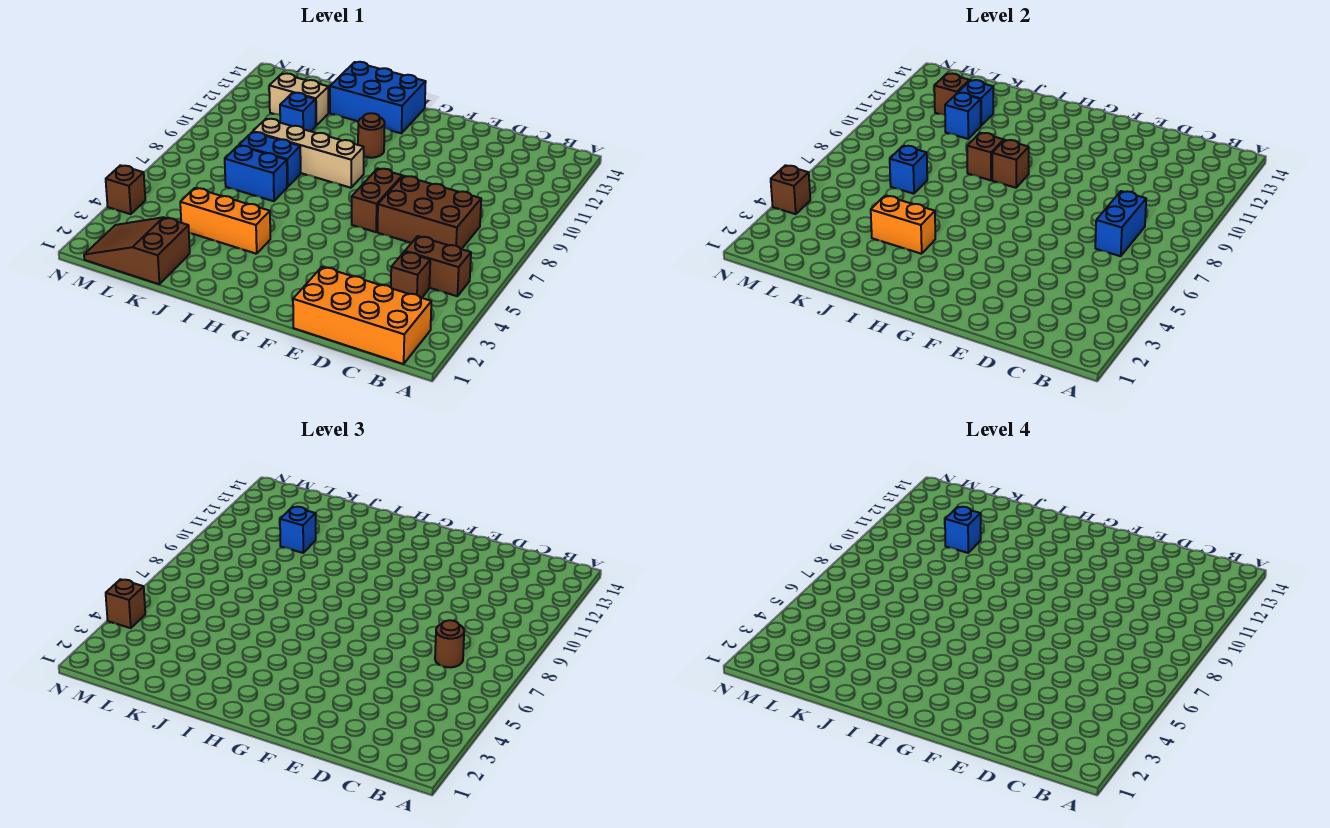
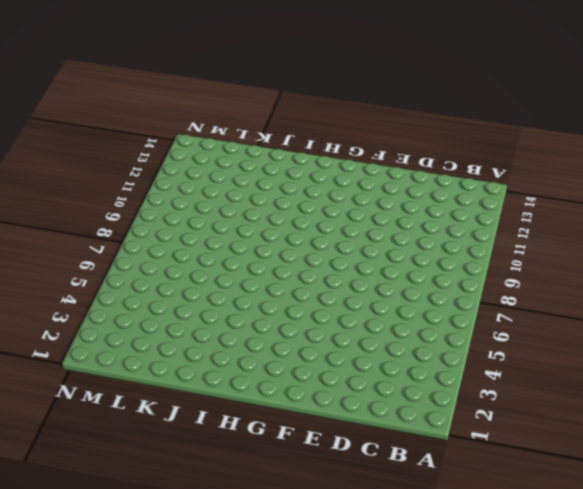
none -> orange brick B1:E2 level 1
none -> brown brick B5:C5 level 1
none -> brown brick C4 level 1

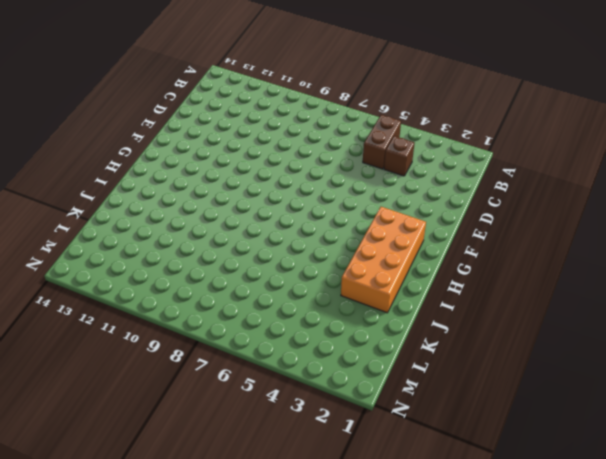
orange brick G2:J3 level 1 -> orange brick B1:E2 level 1
none -> brown brick C7:E8 level 1
none -> brown brick F7:F8 level 1
none -> tan brick H9:K9 level 1

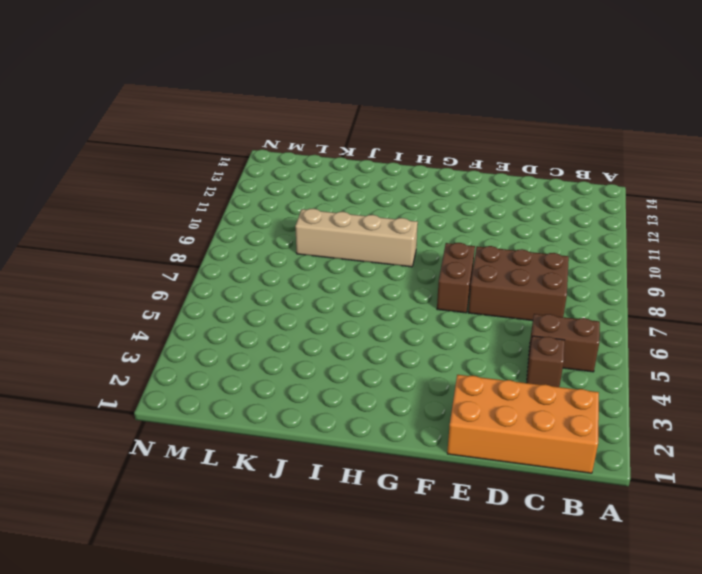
none -> brown round brick H11 level 1
none -> blue brick H13:J14 level 1
none -> orange brick I4:K4 level 1

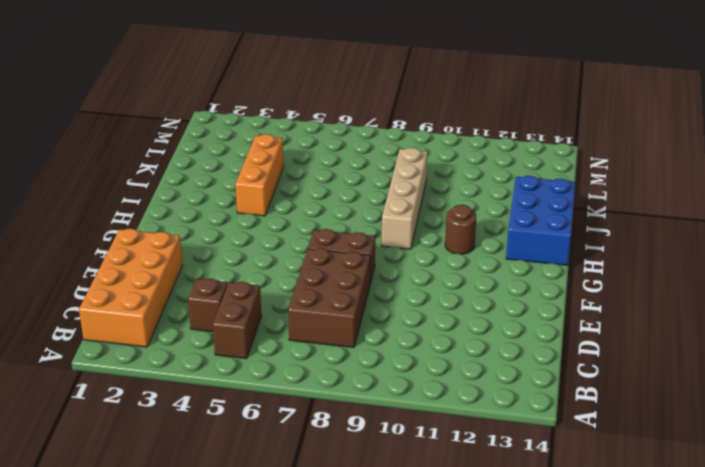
none -> blue brick J7:K7 level 1
none -> blue brick J8:K8 level 1
none -> brown slope K1:M2 level 1 top K

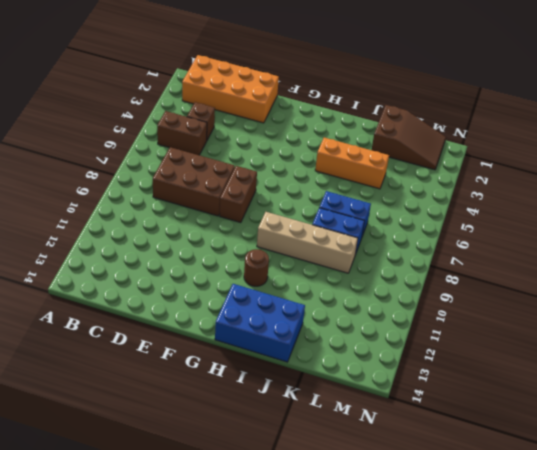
none -> blue brick K11 level 1
none -> tan brick K12:L12 level 1
none -> brown brick N4 level 1

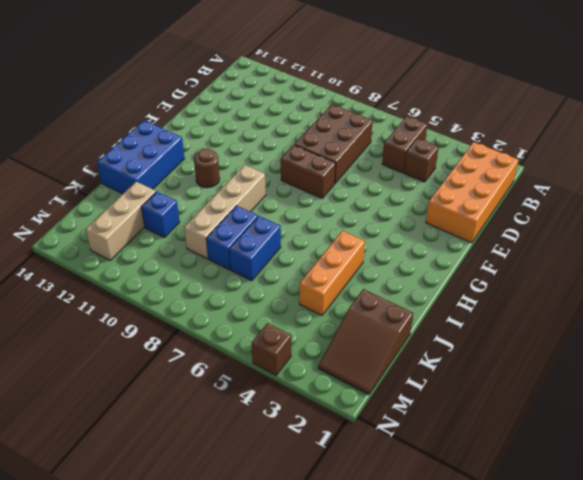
tan brick K12:M12 level 1 -> tan brick K12:L12 level 1
none -> blue brick C7:C8 level 2
none -> brown brick H9 level 2
none -> orange brick I4:J4 level 2

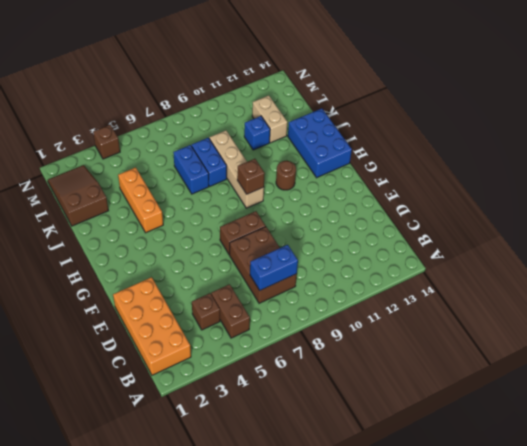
none -> orange brick I4:J4 level 2
none -> brown brick I9 level 2
none -> blue brick K7 level 2

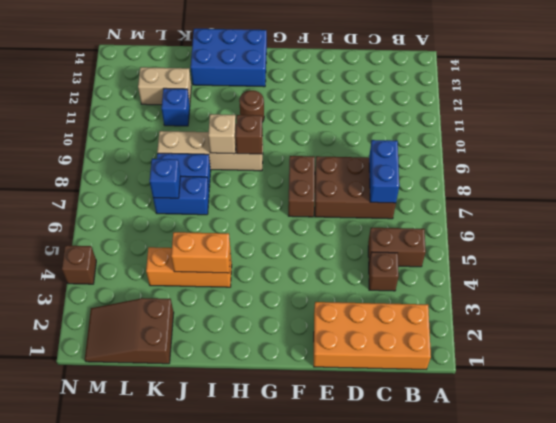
tan brick I9 level 2 -> brown brick I9 level 2
none -> blue brick K11 level 2
none -> blue brick K12 level 2
none -> brown brick L12 level 2

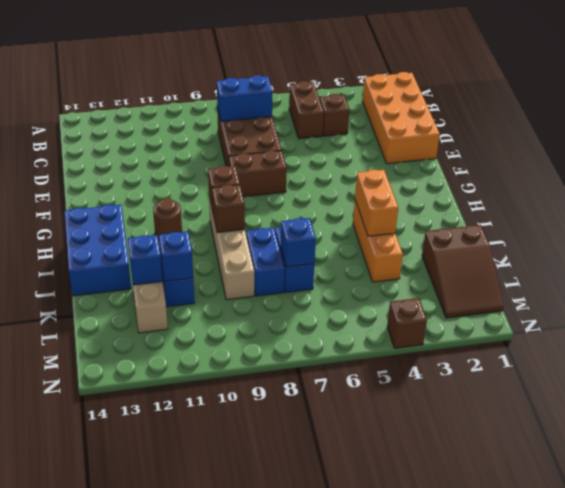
none -> brown brick L12 level 2
none -> brown brick N4 level 2
none -> brown round brick C7 level 3

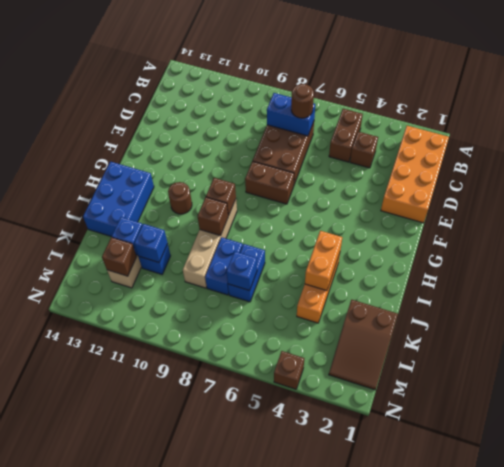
none -> brown brick N4 level 2
none -> blue brick K11 level 3
none -> brown brick N4 level 3

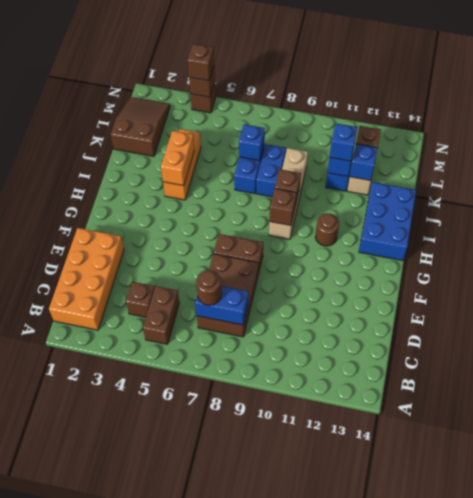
none -> blue brick K11 level 4

